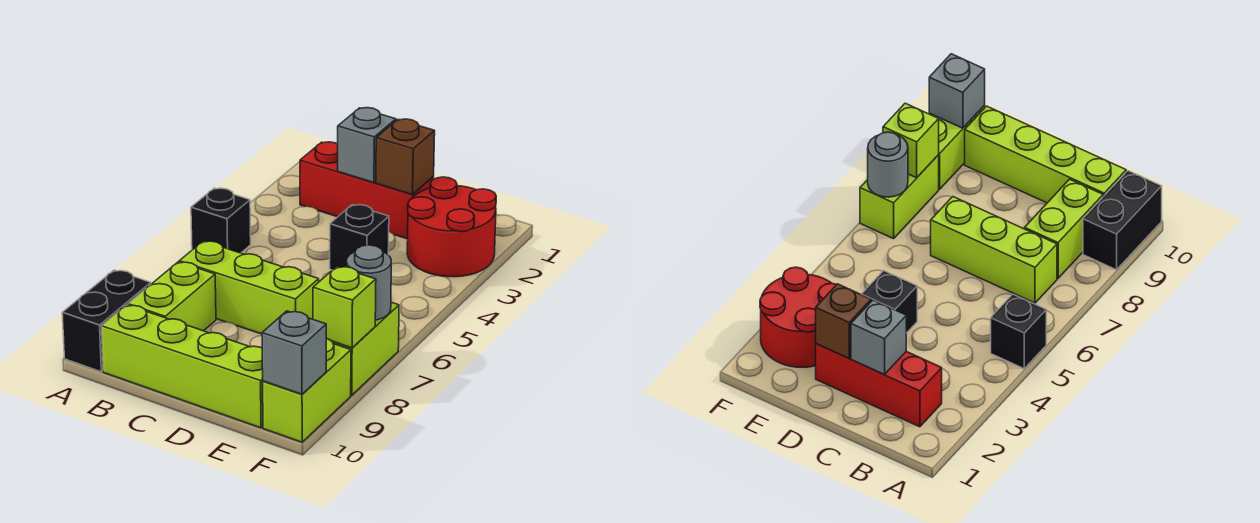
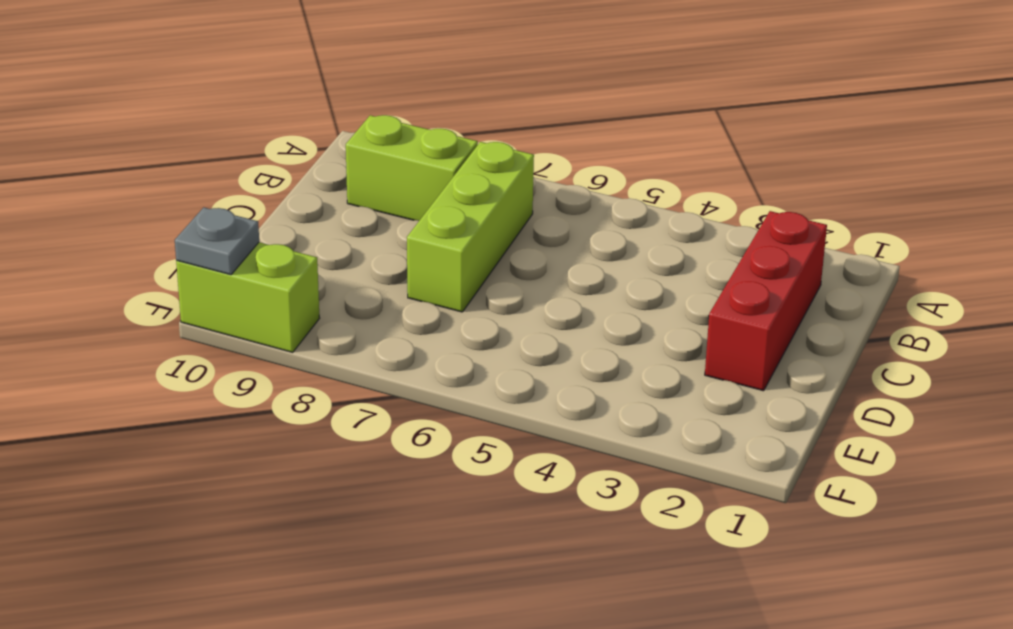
grey plate F10 level 2 -> grey brick F10 level 2
none -> black brick A5 level 1
none -> black brick A9:A10 level 1
none -> lime brick B10:E10 level 1

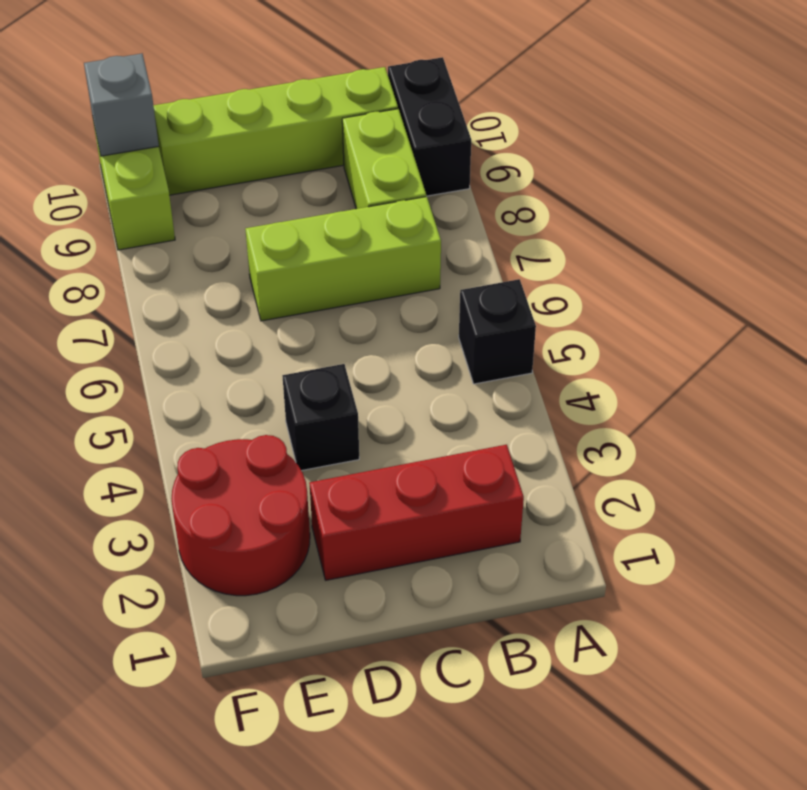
none -> lime brick F7:F8 level 1
none -> grey brick C2 level 2
none -> brown brick D2 level 2

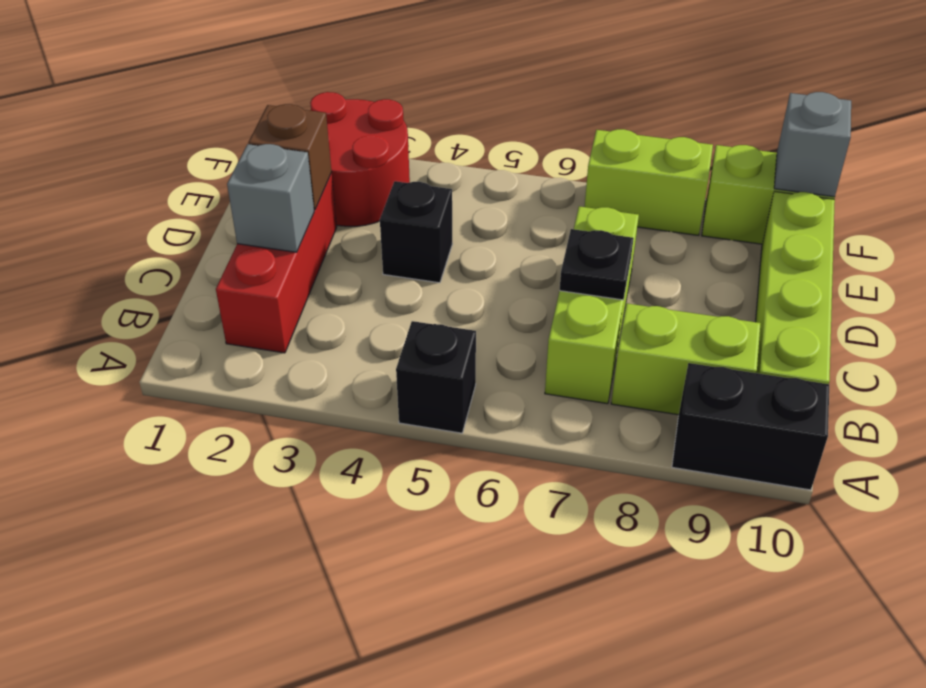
black plate C7 level 2 -> none
none -> grey round brick F7 level 2
none -> lime brick F8 level 2

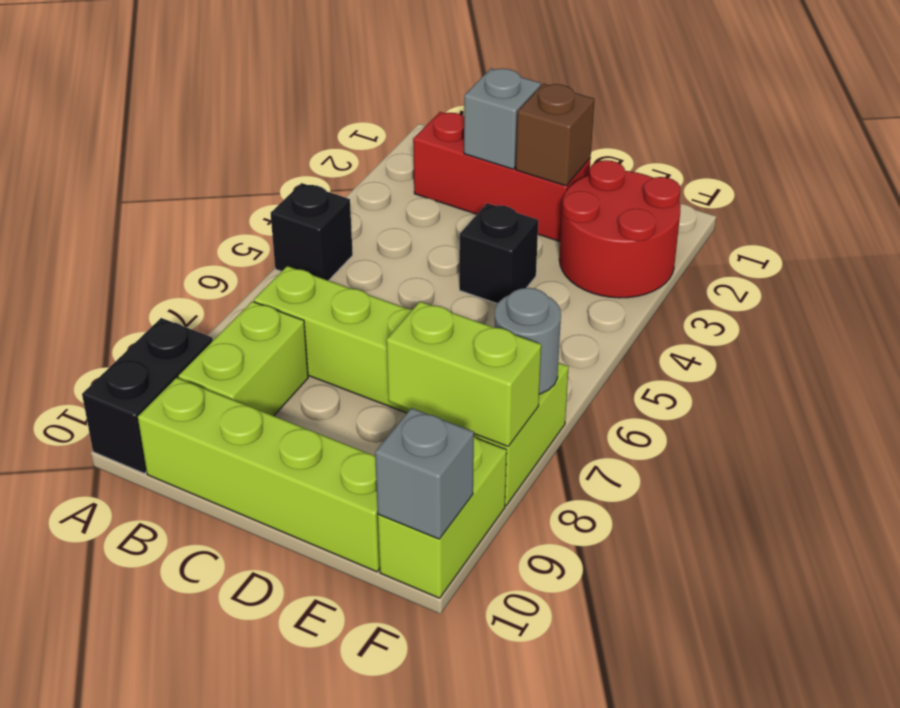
lime brick E8:F8 level 2 -> lime brick F8 level 2

